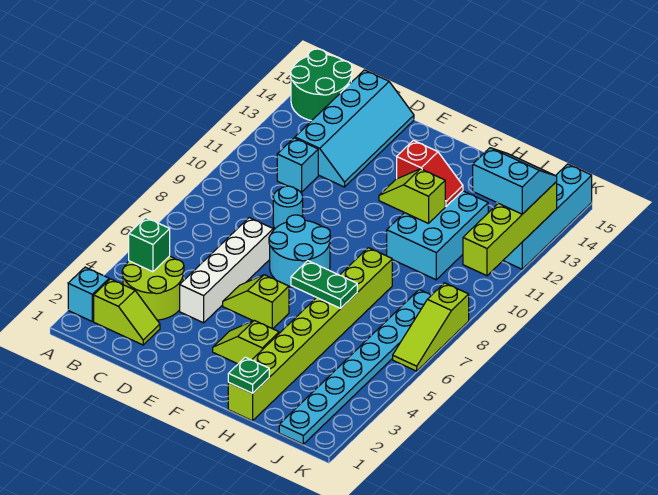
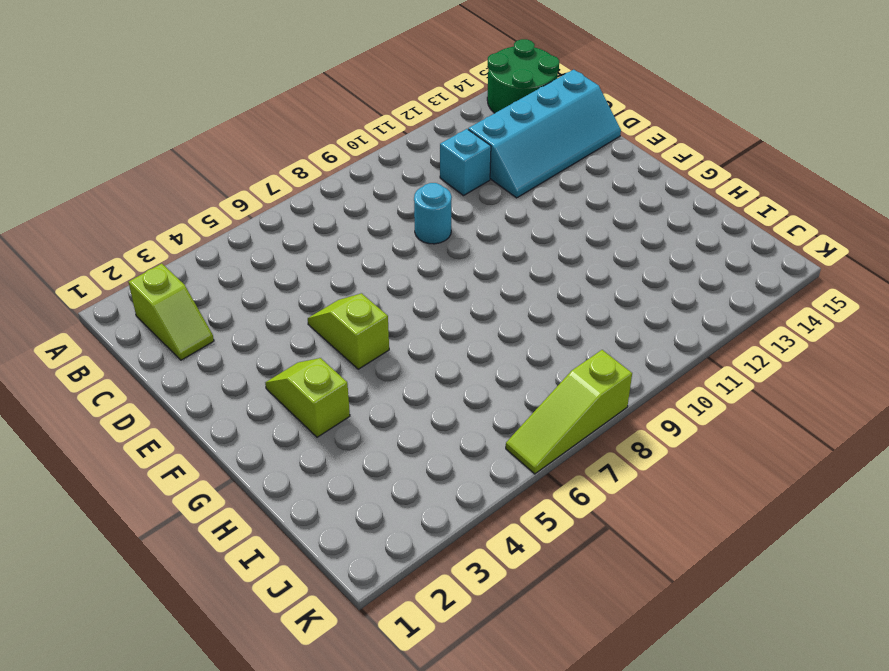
none -> cyan brick A2 level 1
none -> lime round brick B3:C4 level 1
none -> white brick D4:D7 level 1

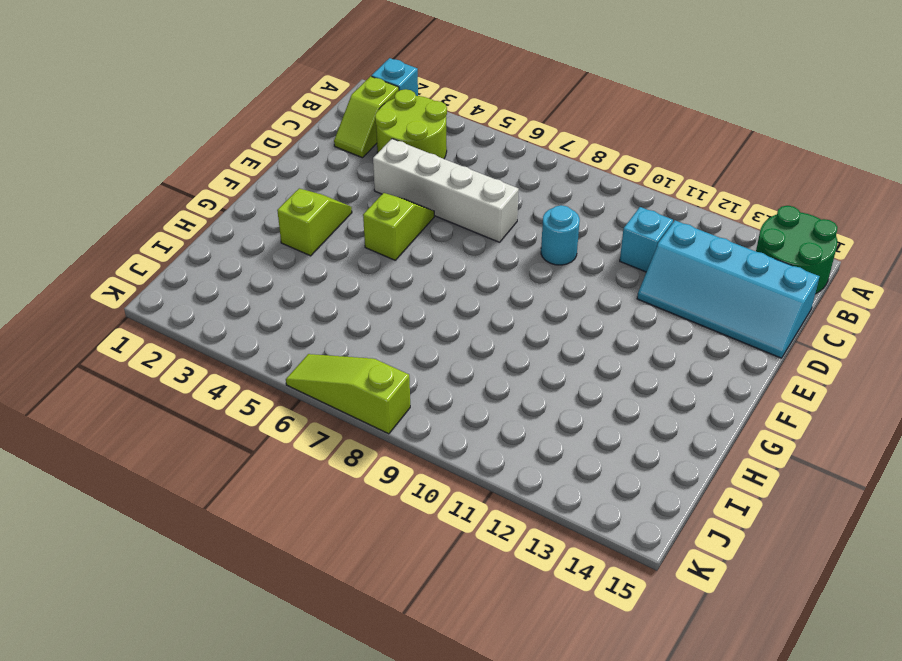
none -> cyan round brick E7:F8 level 1
none -> lime brick H1:H8 level 1
none -> cyan brick H10:I12 level 1

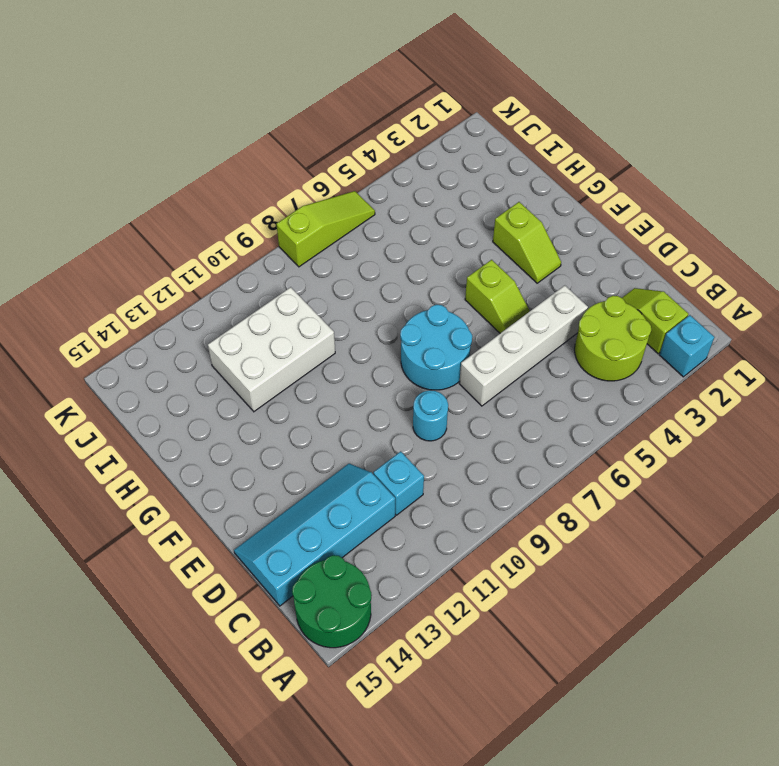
white brick H10:I12 level 1 -> cyan brick H10:I12 level 1
none -> lime brick H1:H8 level 1
none -> cyan plate J1:J8 level 1
none -> cyan brick K12:K15 level 1

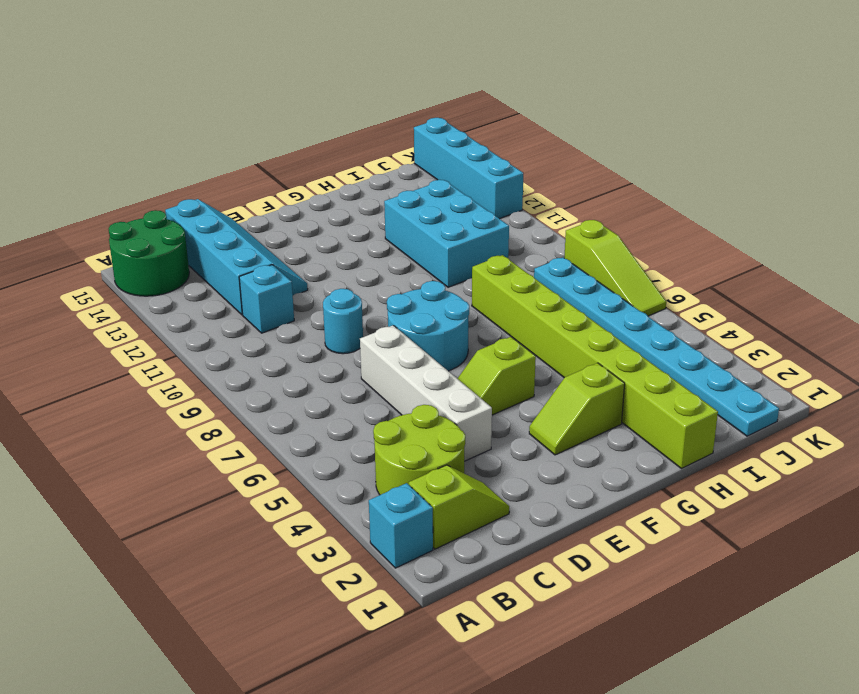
none -> green brick B4 level 2
none -> green plate G6:H6 level 2
none -> lime slope G11:H11 level 2 top H

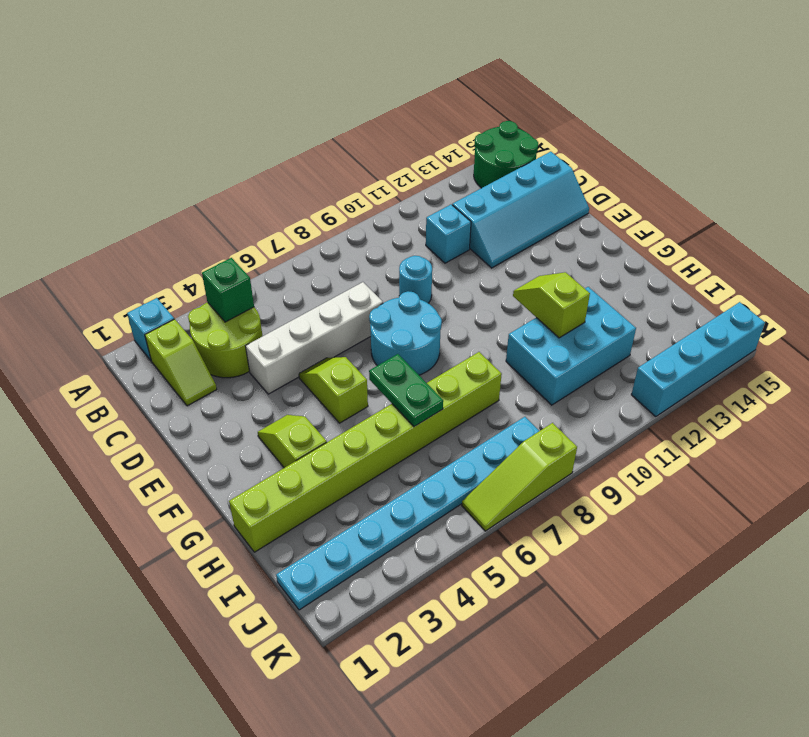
none -> red slope G12:H12 level 2 top G
none -> green plate H1 level 2
none -> lime brick K10:K13 level 2

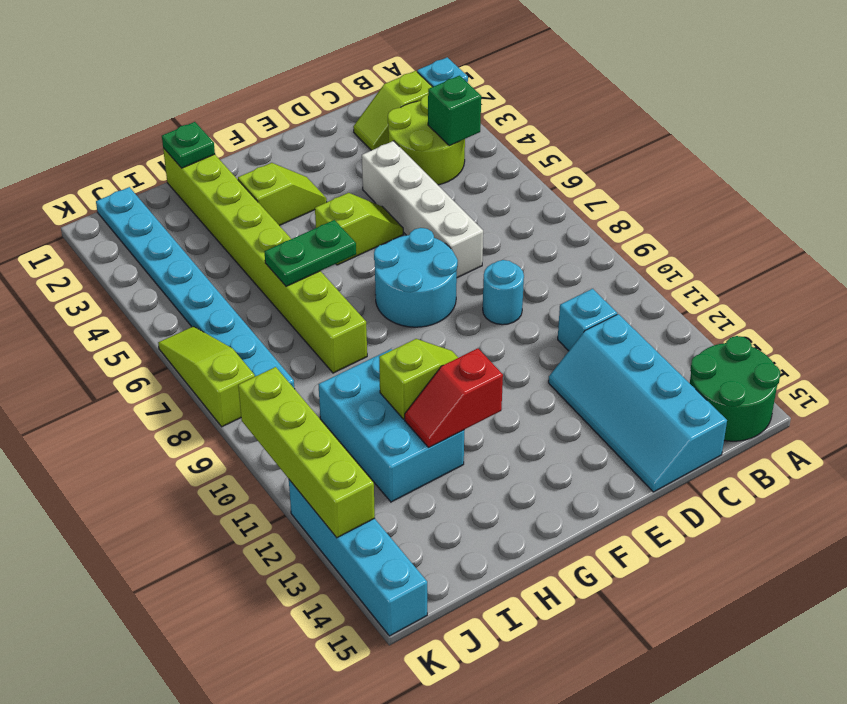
none -> cyan slope J12:K13 level 3 top 12

